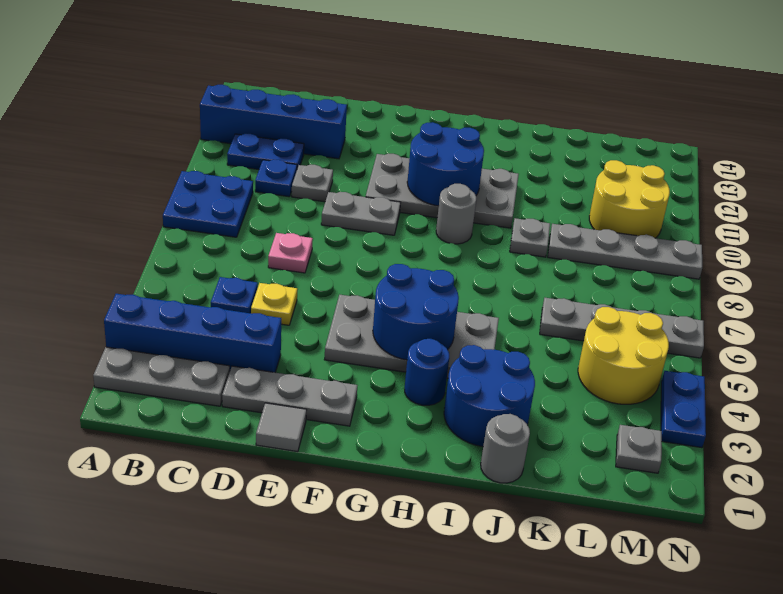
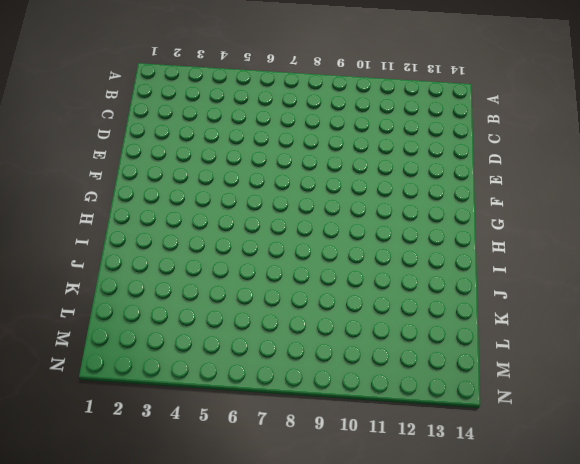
none -> grey plate A2:C2 level 1
none -> blue brick A3:D3 level 1
none -> blue plate A8:B9 level 1

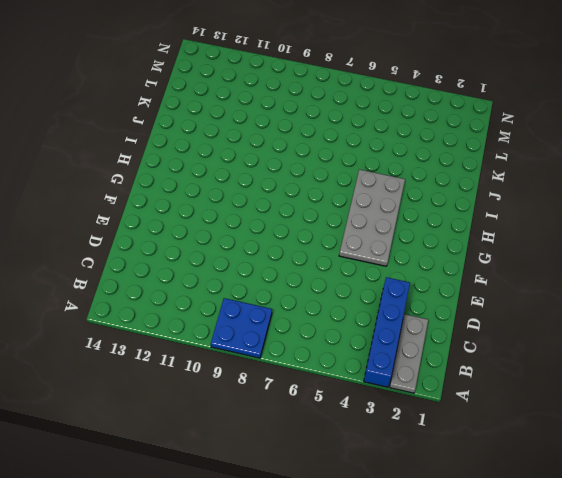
none -> blue brick A12:D12 level 1
none -> blue plate B11:C11 level 1
none -> blue plate C5 level 1

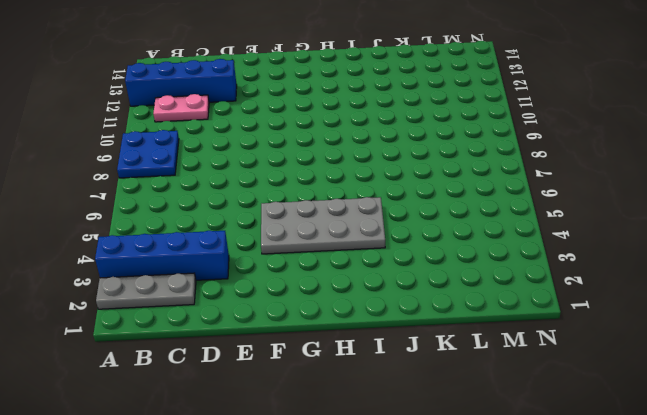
pink plate B11:C11 level 1 -> blue plate B11:C11 level 1
none -> blue plate C5 level 1
none -> blue plate C10 level 1
none -> grey plate D2:F2 level 1

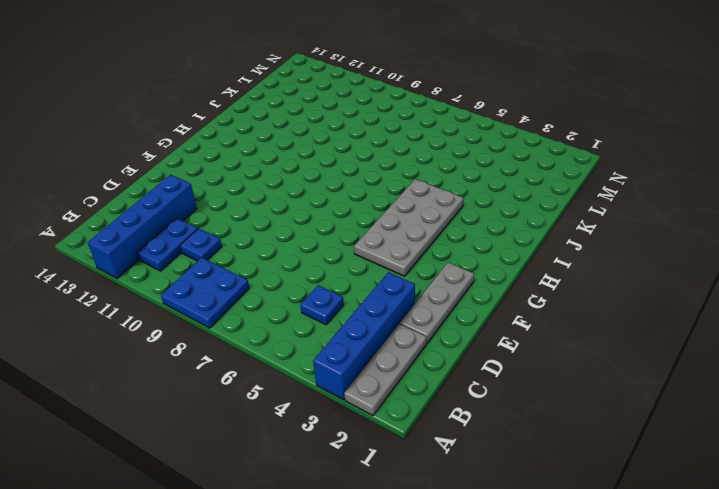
none -> yellow plate D5 level 1
none -> pink plate D7 level 1
none -> grey plate D10 level 1

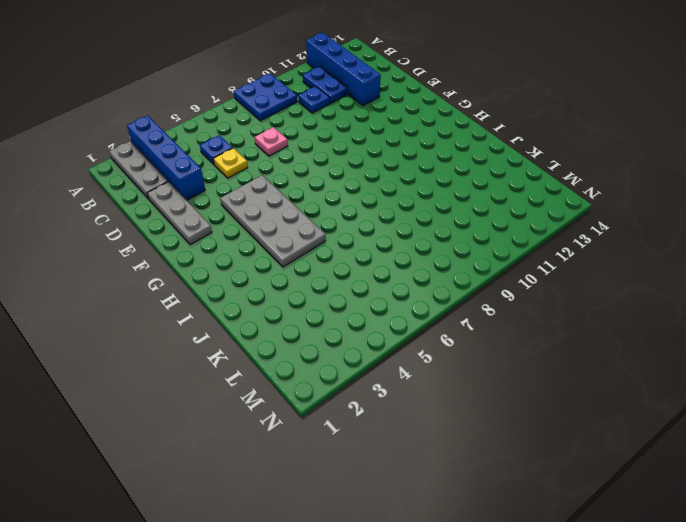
none -> grey plate D10 level 1
none -> grey tile E1 level 1
none -> grey plate E9:F9 level 1

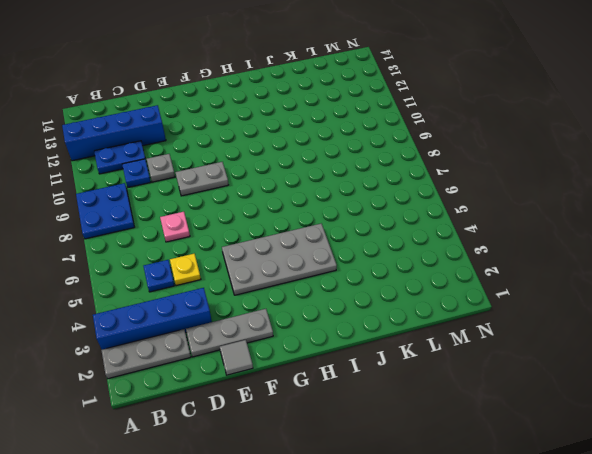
none -> grey plate F10:I11 level 1
none -> blue round brick H3 level 1
none -> grey round brick H9 level 1

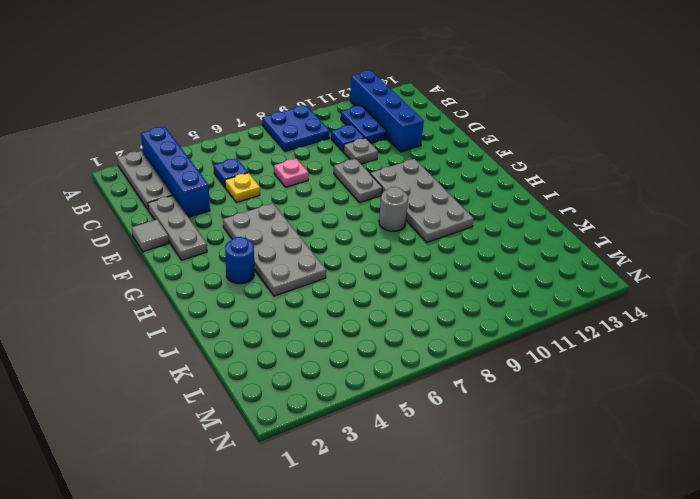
none -> blue round brick I2:J3 level 1
none -> grey round brick J1 level 1
none -> grey plate J9 level 1

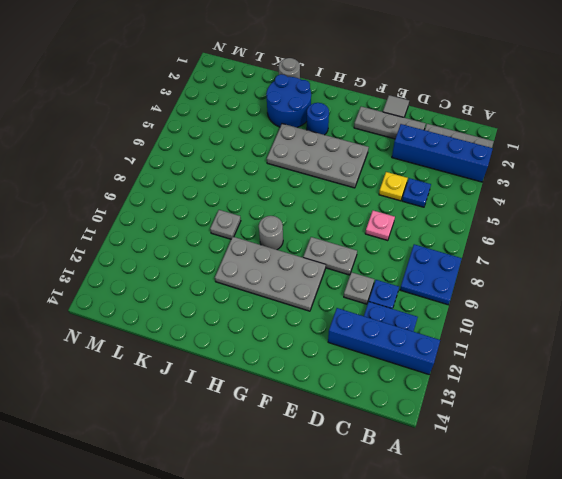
none -> grey plate K6:N6 level 1
none -> grey plate K9:N9 level 1
none -> yellow round brick L4:M5 level 1

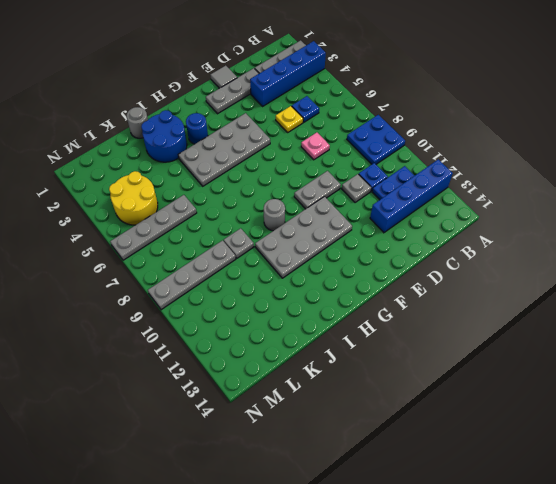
none -> yellow round brick L10:M11 level 1
none -> grey plate M2 level 1
none -> blue plate N3:N4 level 1

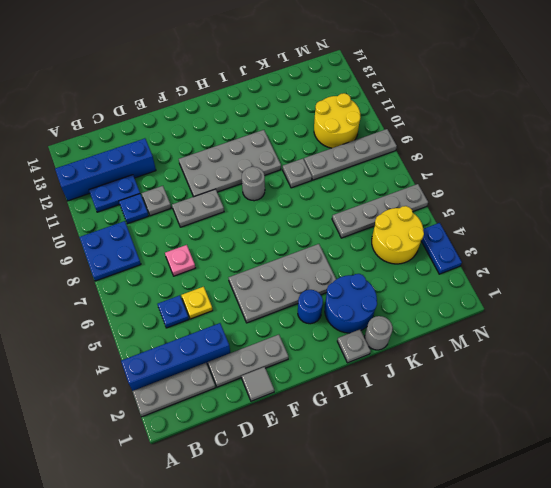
grey plate I1 level 1 -> grey plate M2 level 1
none -> blue round brick G4:H5 level 2
none -> blue round brick G10:H11 level 2

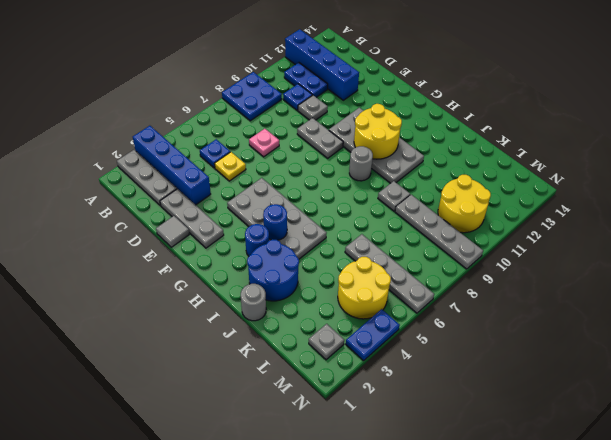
yellow round brick G10:H11 level 2 -> blue round brick G10:H11 level 2
blue round brick H4 level 2 -> blue round brick G4:H5 level 2

